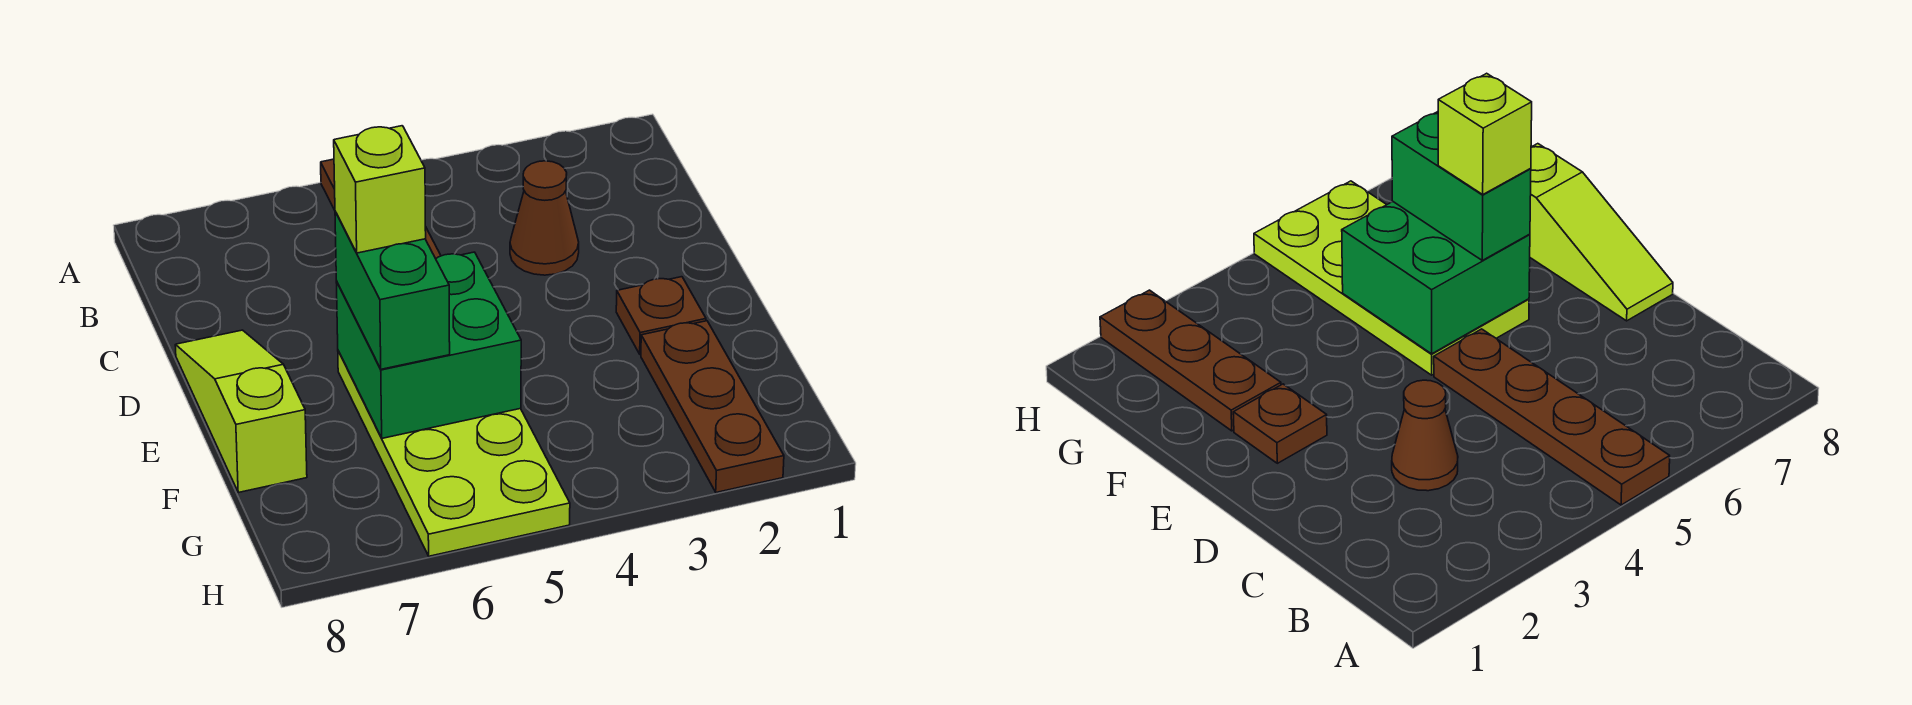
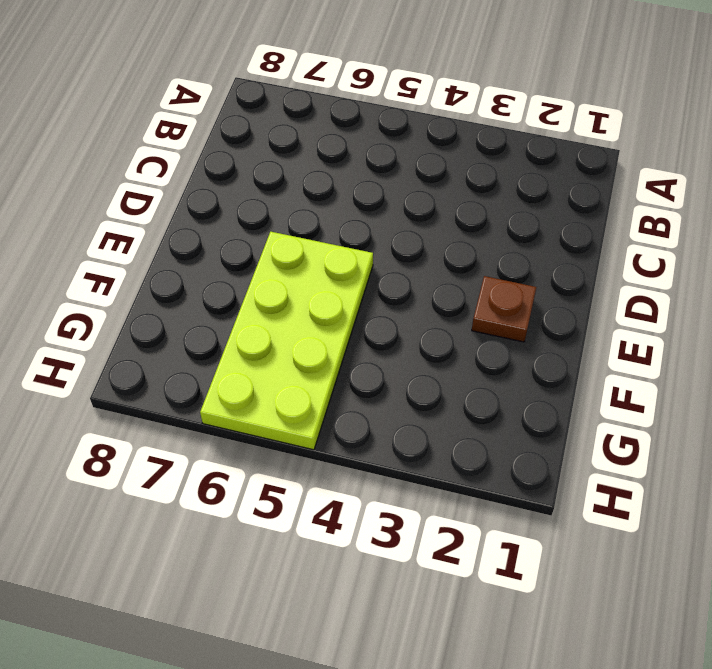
none -> brown plate A5:D5 level 1
none -> brown cone C3 level 1

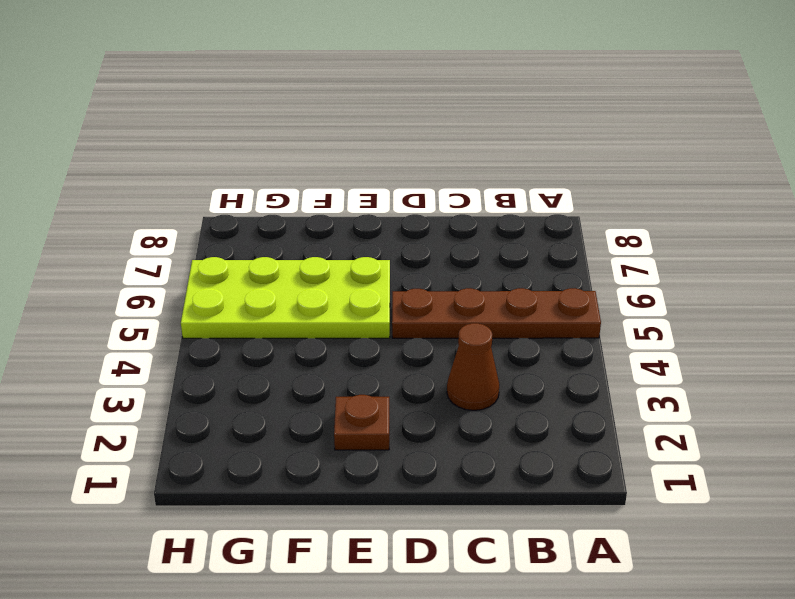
none -> lime slope D8:F8 level 1 top F
none -> brown plate F2:H2 level 1

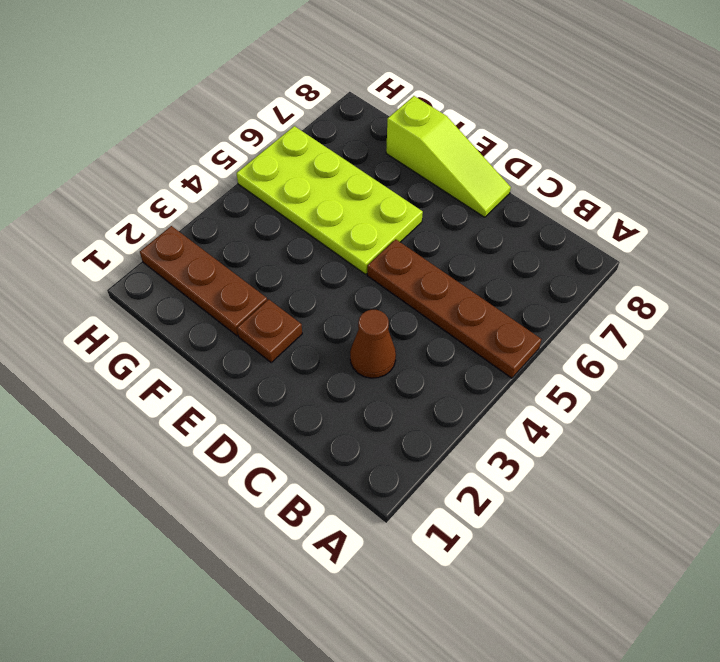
none -> green brick E5:F6 level 2
none -> green brick E6:F6 level 3

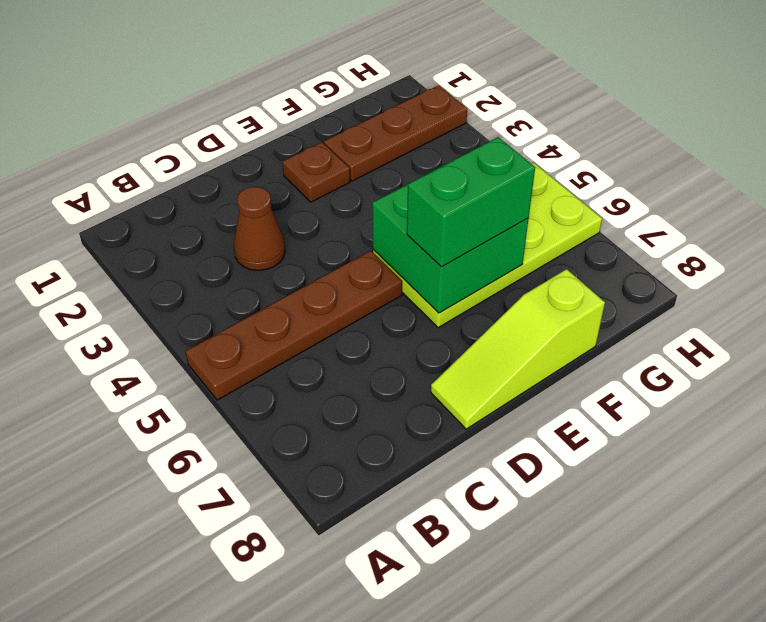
none -> lime brick E6 level 4

